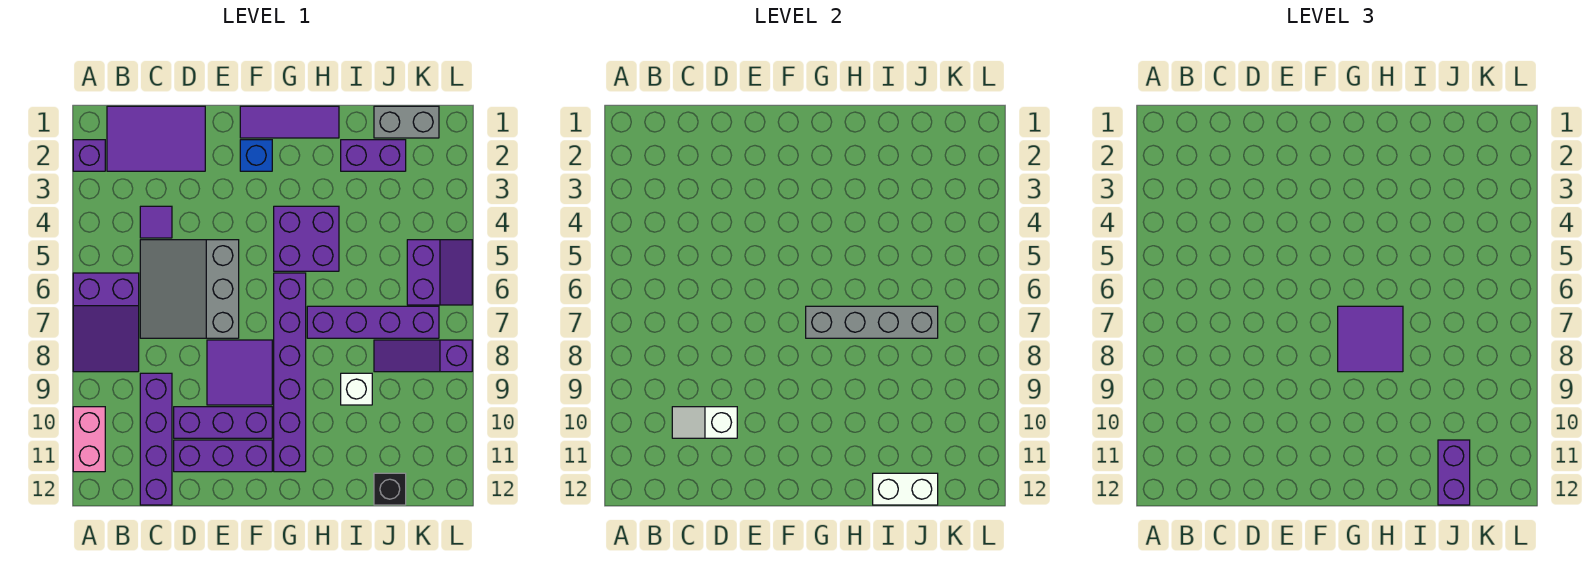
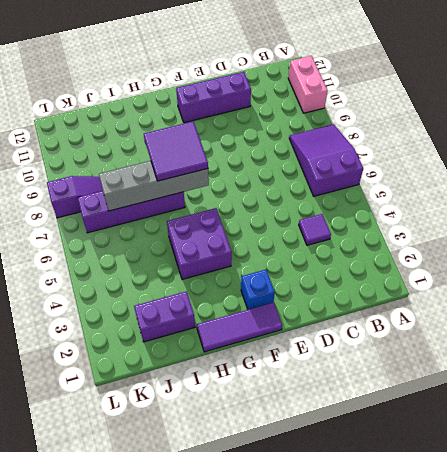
none -> purple brick A2 level 1
none -> purple tile B1:D2 level 1
none -> grey slope C5:E7 level 1 top E

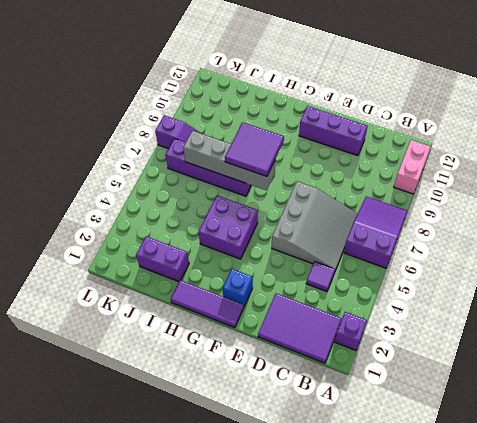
none -> purple brick C9:C12 level 1
none -> purple brick D10:F10 level 1
none -> purple tile E8:F9 level 1

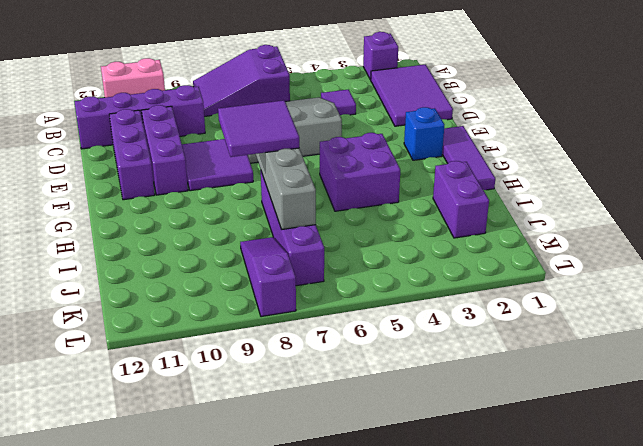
none -> purple brick G6:G11 level 1
none -> white brick I9 level 1
none -> grey brick J1:K1 level 1

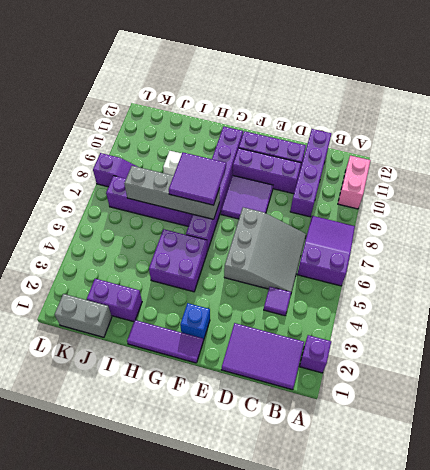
none -> black brick J12 level 1
none -> purple slope K5:L6 level 1 top K
none -> white slope C10:D10 level 2 top D

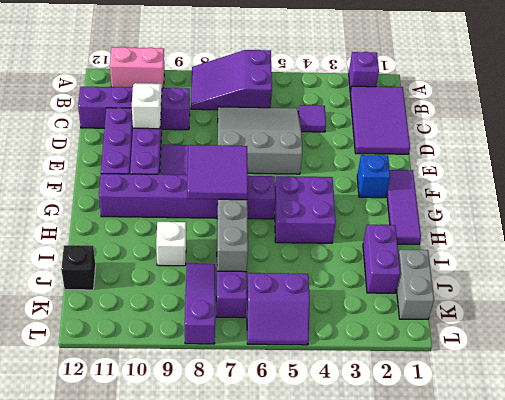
none -> white brick I12:J12 level 2
none -> purple brick J11:J12 level 3

